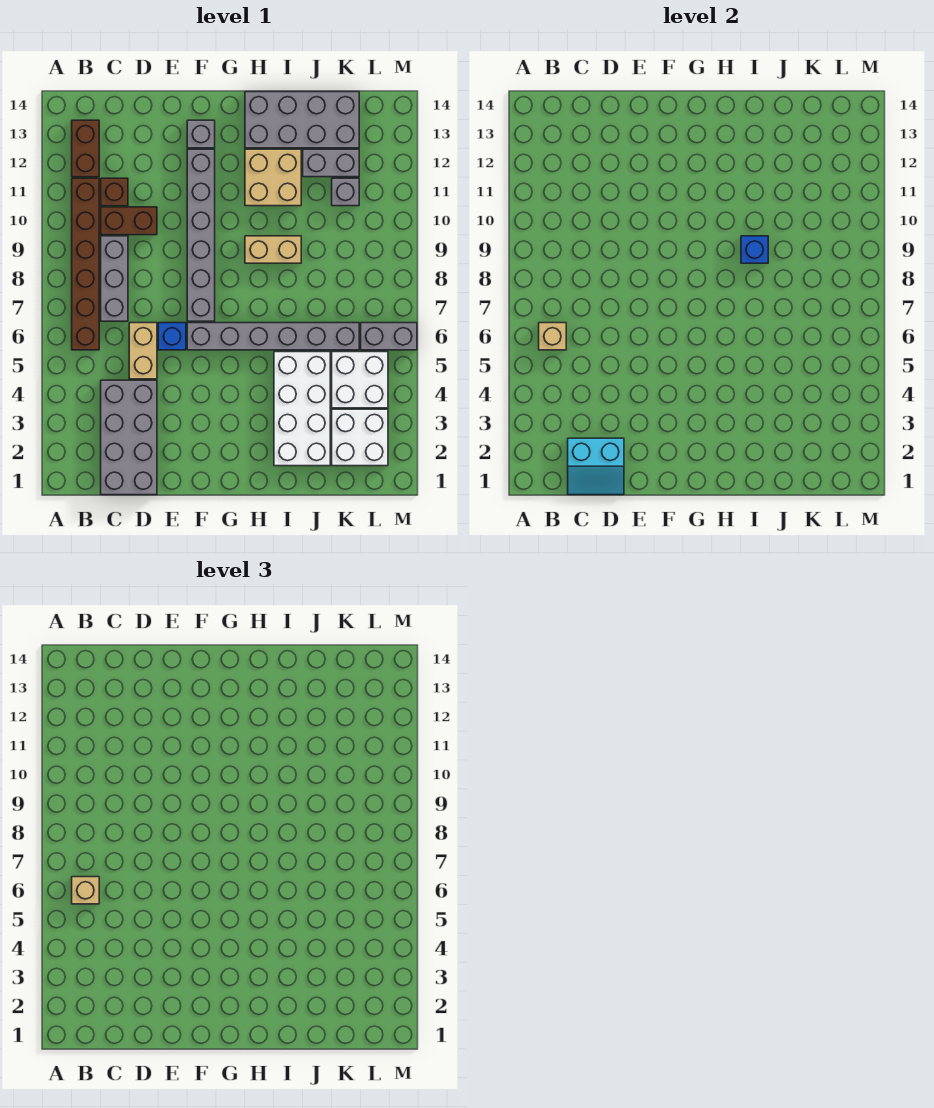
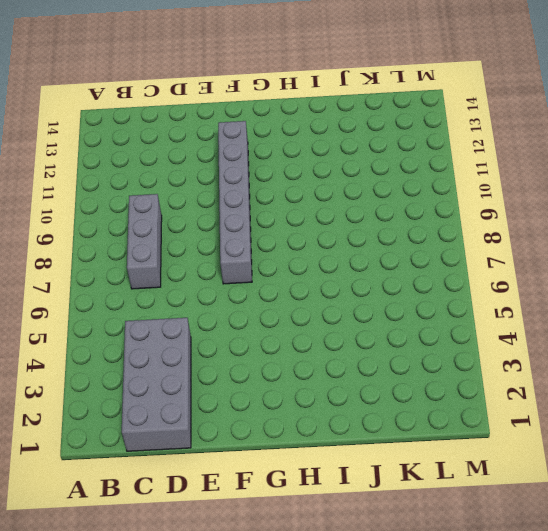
none -> brown brick B6:B11 level 1
none -> brown brick B12:B13 level 1
none -> brown brick C10:D10 level 1

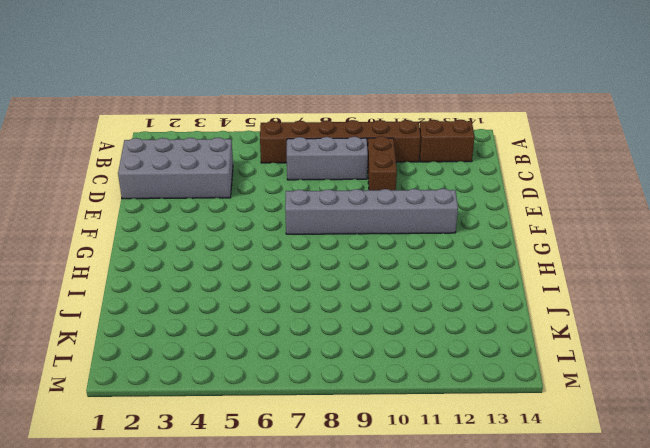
none -> brown brick C11 level 1
none -> tan brick D5:D6 level 1
none -> blue brick E6 level 1

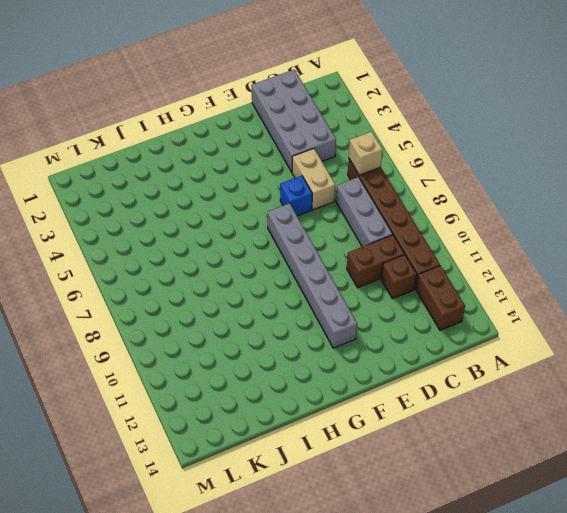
none -> grey brick F6:K6 level 1
none -> grey brick F13 level 1
none -> tan brick H9:I9 level 1

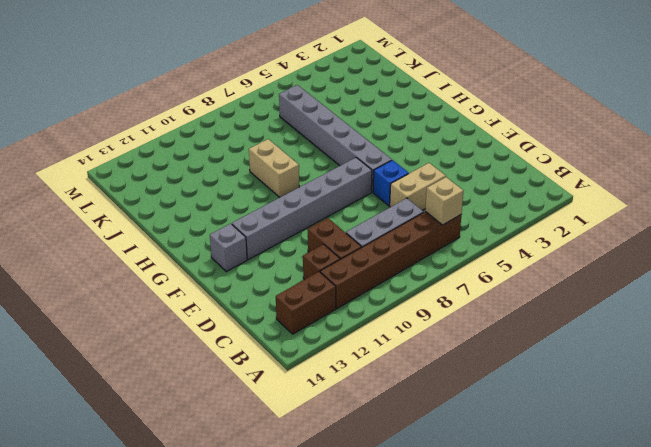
none -> grey brick C1:D4 level 1
none -> tan brick H11:I12 level 1
none -> grey brick H13:K14 level 1

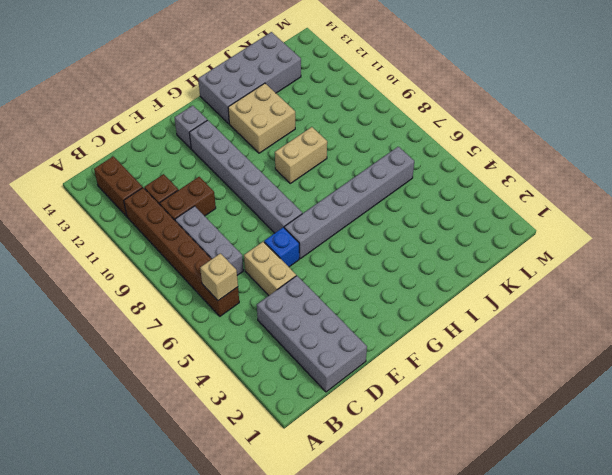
none -> white brick I2:J5 level 1
none -> grey brick J12:K12 level 1
none -> white brick K2:L3 level 1

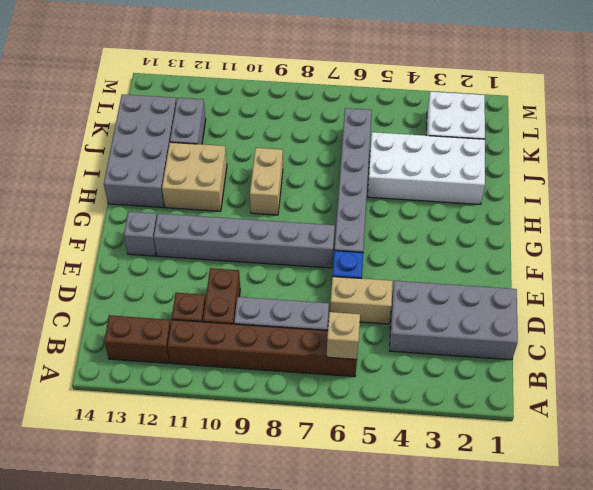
none -> white brick K4:L5 level 1
none -> grey brick K11 level 1
none -> grey brick L6:M6 level 1

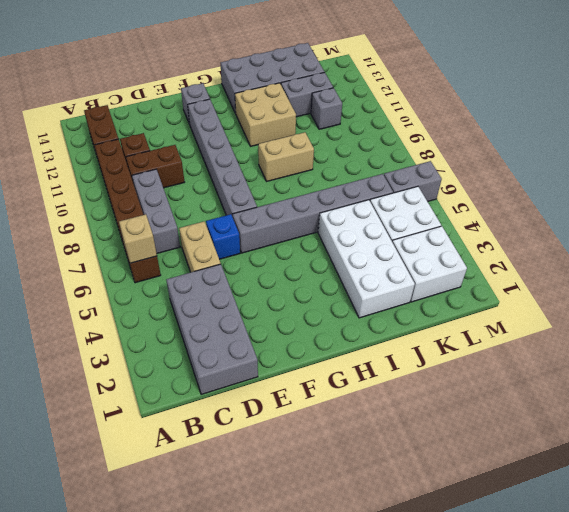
none -> cyan slope C1:D2 level 2 top 2
none -> blue brick I9 level 2
none -> tan brick B6 level 3

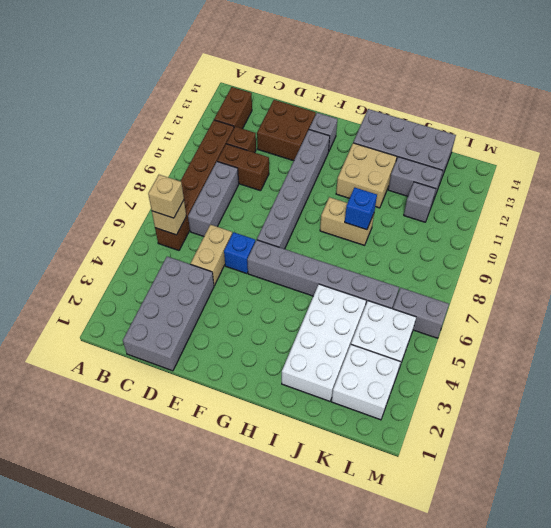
brown brick D12:E13 level 1 -> none
none -> cyan slope C1:D2 level 2 top 2

